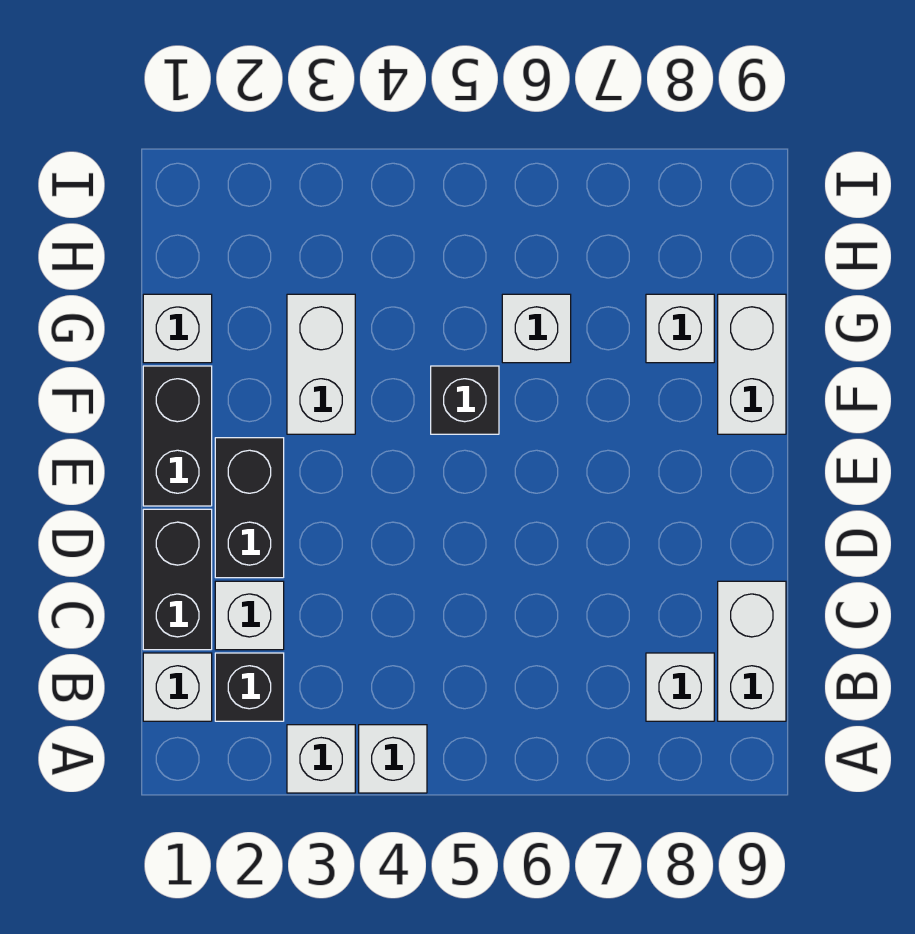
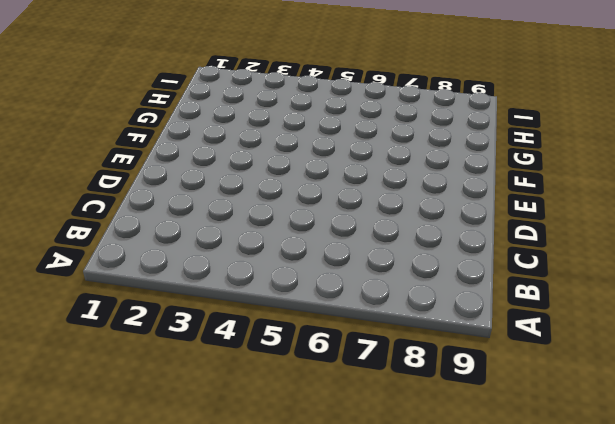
none -> white brick A3 level 1
none -> white brick A4 level 1
none -> white brick B1 level 1

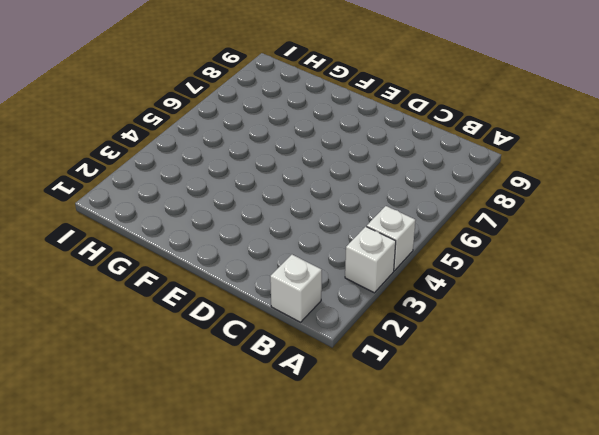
none -> black brick B2 level 1
none -> white brick B8 level 1
none -> white brick B9:C9 level 1

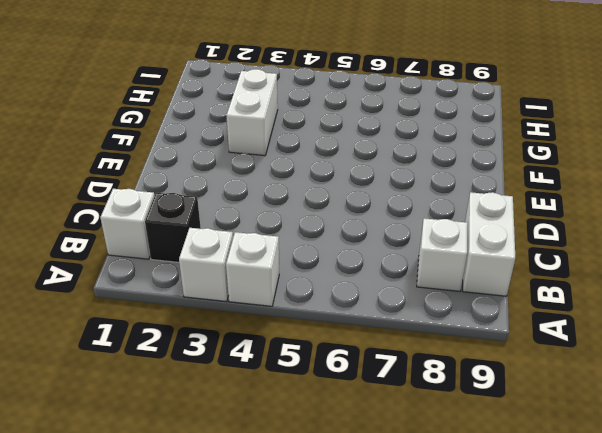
none -> black brick C1:D1 level 1
none -> white brick C2 level 1
none -> black brick D2:E2 level 1

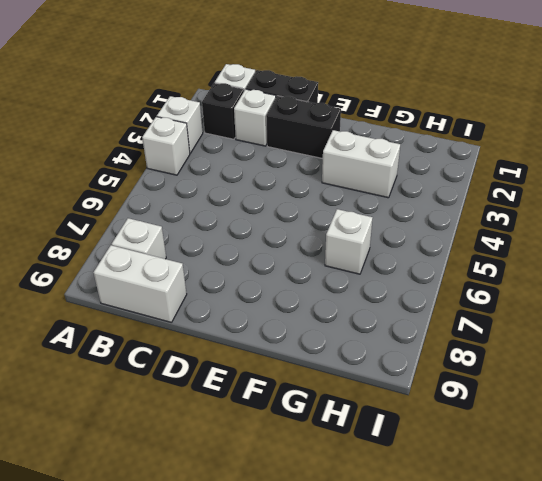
none -> black brick E1:F1 level 1
none -> black brick F5 level 1
none -> white brick F9:G9 level 1

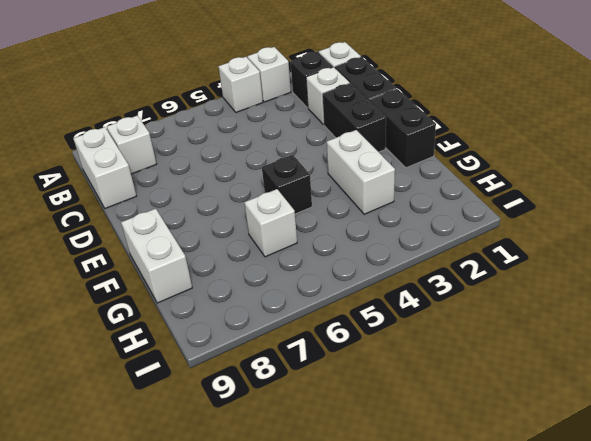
none -> white brick G1 level 1
none -> white brick G8 level 1

